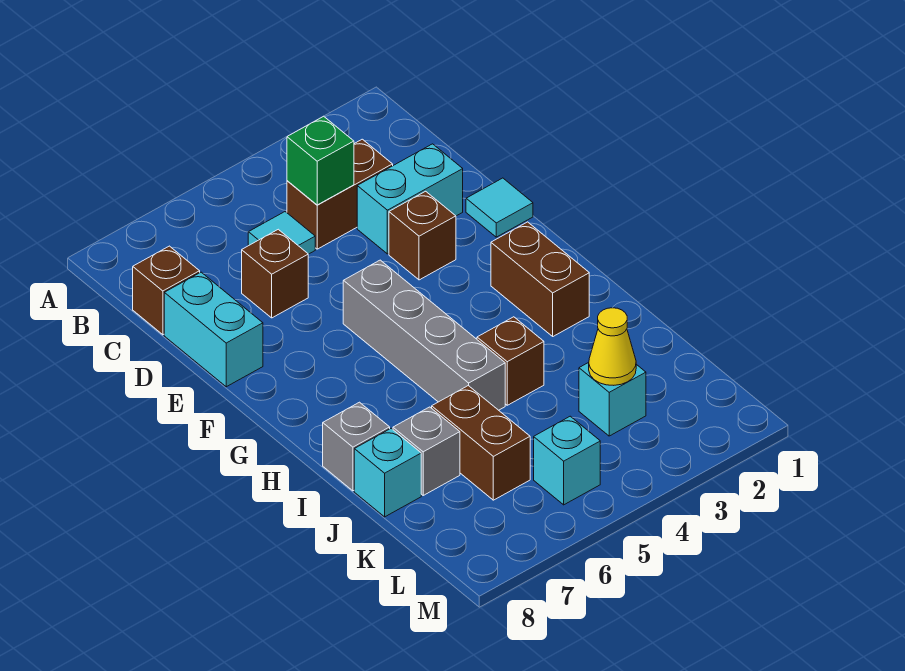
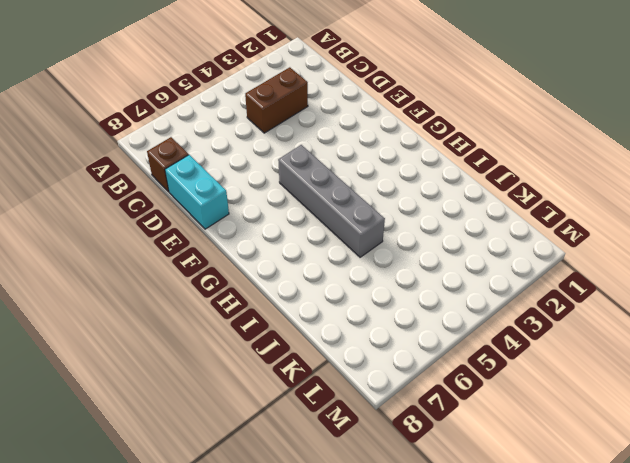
none -> cyan tile C5 level 1
none -> cyan brick D2:D3 level 1
none -> brown brick D6 level 1

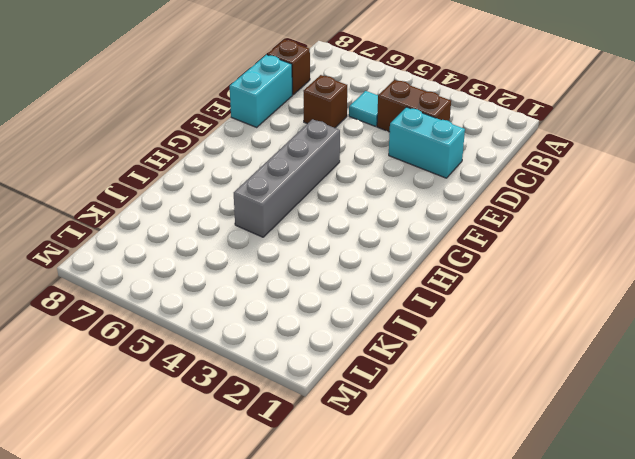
none -> cyan tile E1 level 1
none -> brown brick E3 level 1
none -> brown brick G2:H2 level 1

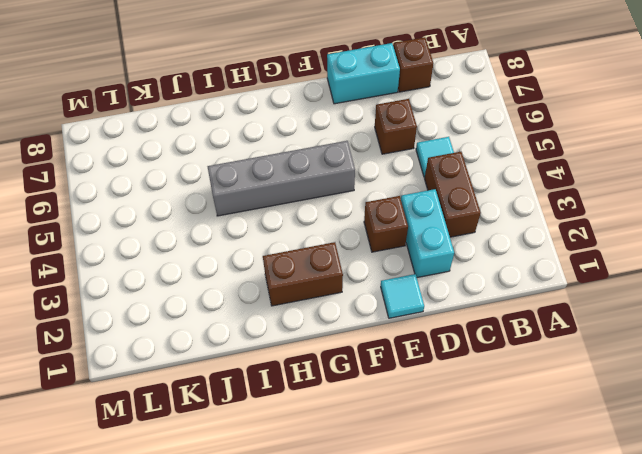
none -> brown brick I4 level 1
none -> grey brick I8 level 1
none -> brown brick J6:K6 level 1

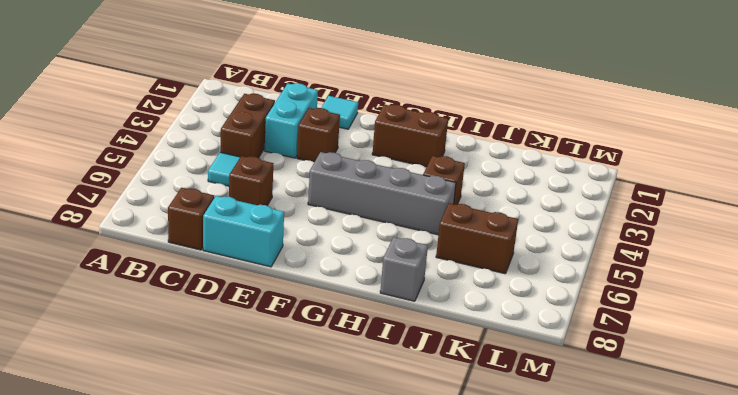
none -> grey brick J7 level 1
none -> cyan brick J8 level 1
none -> cyan brick K3 level 1

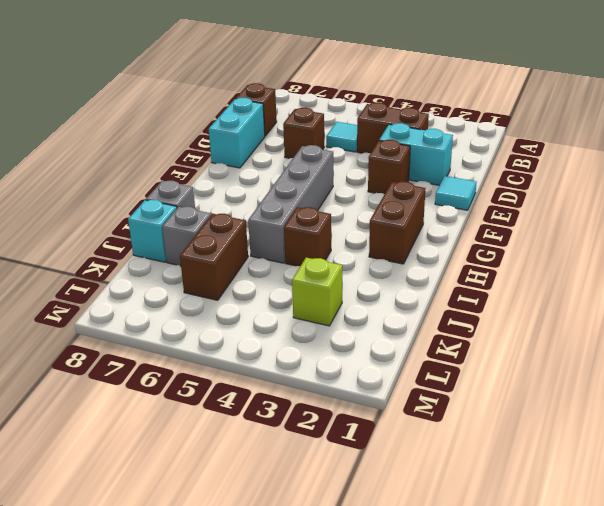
lime brick K3 level 1 -> cyan brick K3 level 1
none -> cyan brick L5 level 1
none -> green brick C4 level 2
none -> yellow cone K3 level 2

